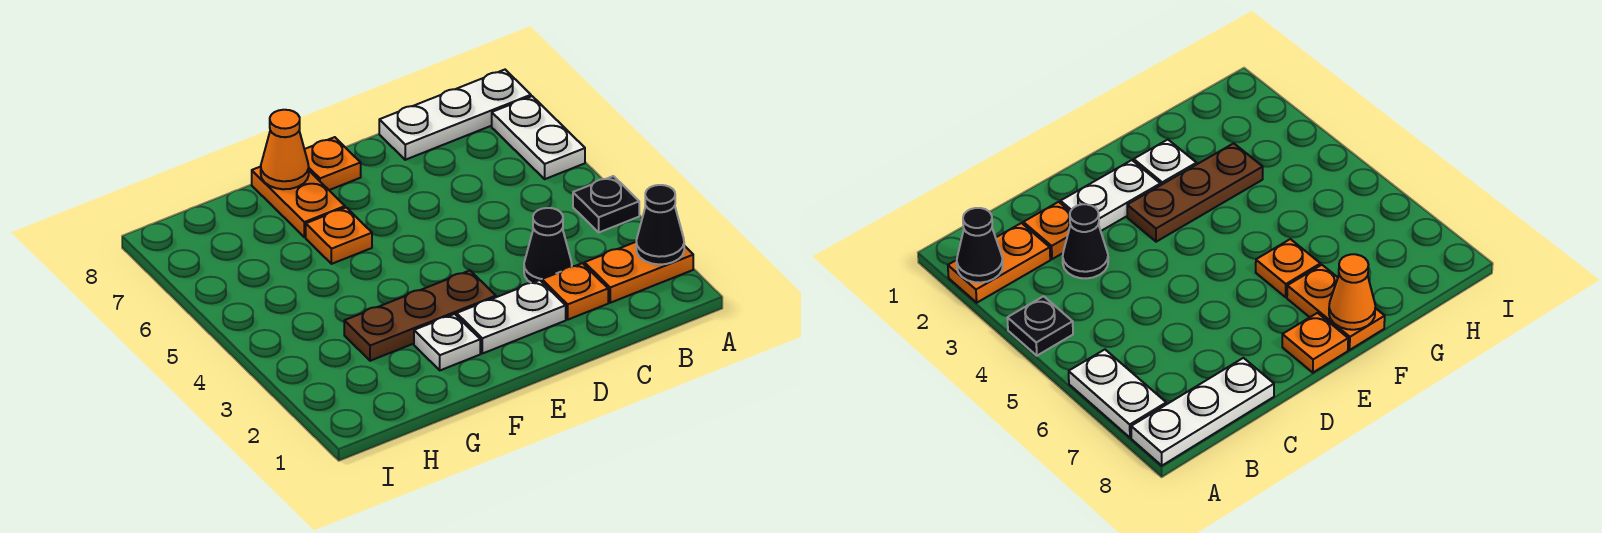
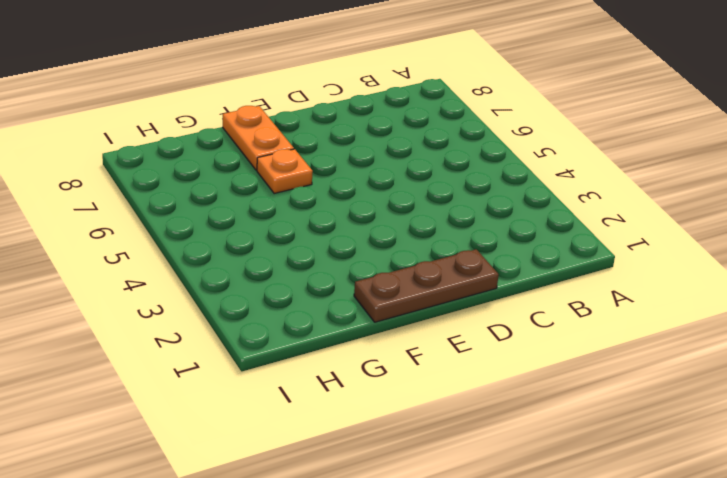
brown plate D1:F1 level 1 -> brown plate E3:G3 level 1
none -> orange plate A2:B2 level 1
none -> black plate A4 level 1
none -> white plate A6:A7 level 1

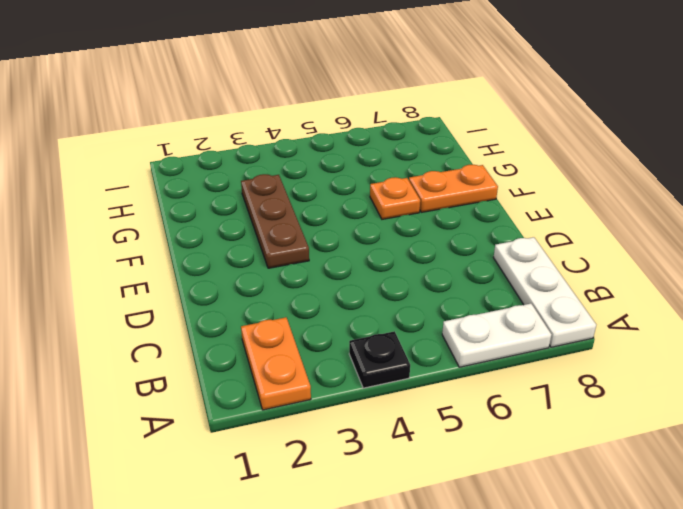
none -> orange plate C2 level 1
none -> black cone C3 level 1
none -> white plate D2:E2 level 1

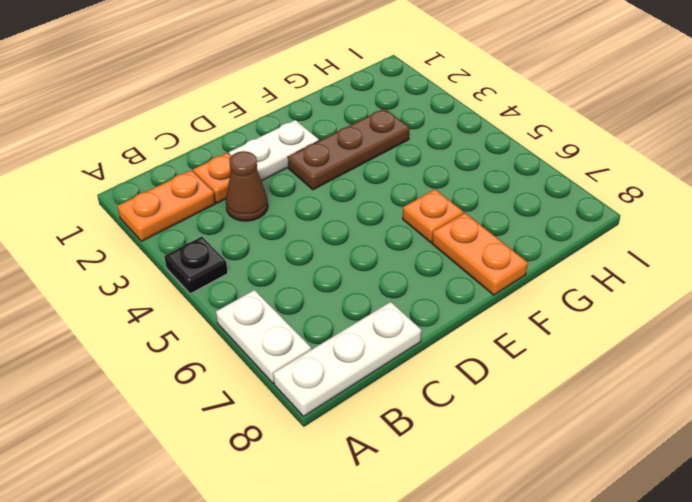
brown cone C3 level 1 -> black cone C3 level 1
none -> orange plate E8 level 1
none -> white plate F2 level 1
none -> black cone A2 level 2

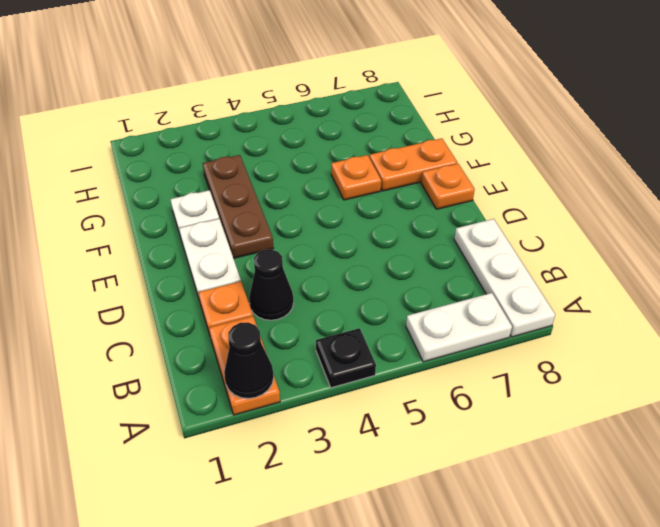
none -> orange cone F8 level 2

